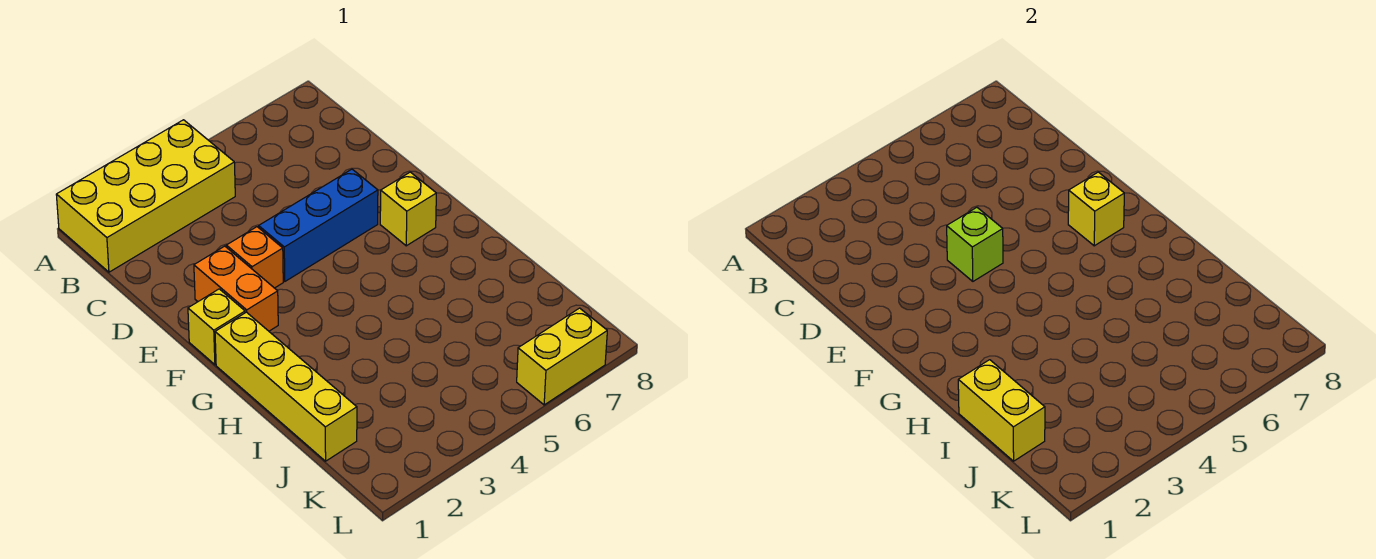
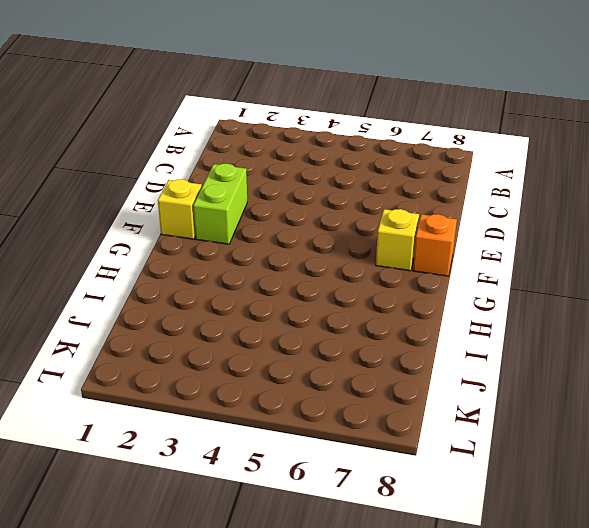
lime brick E2:F2 level 1 -> orange brick E2:F2 level 1
orange brick F8 level 1 -> orange brick E3 level 1
none -> yellow brick A1:B4 level 1
none -> blue brick E4:E6 level 1

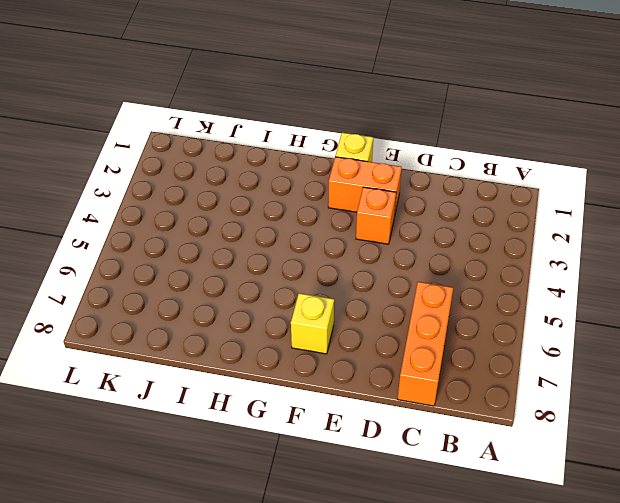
orange brick C6:C8 level 1 -> none
none -> yellow brick A1:B4 level 1
none -> blue brick E4:E6 level 1

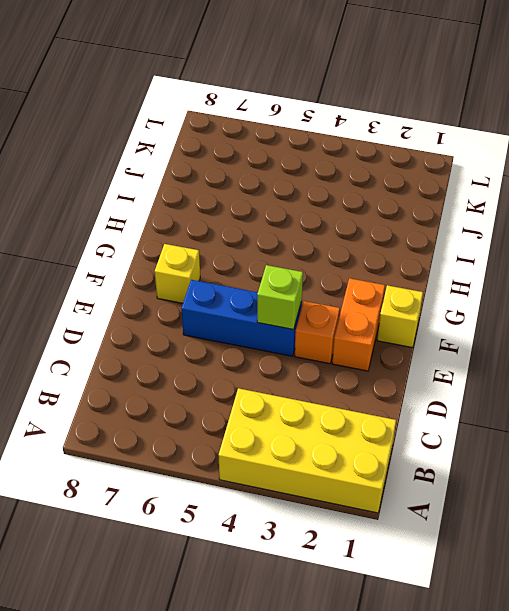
none -> yellow brick G1:J1 level 1
none -> yellow brick L6:L7 level 1

